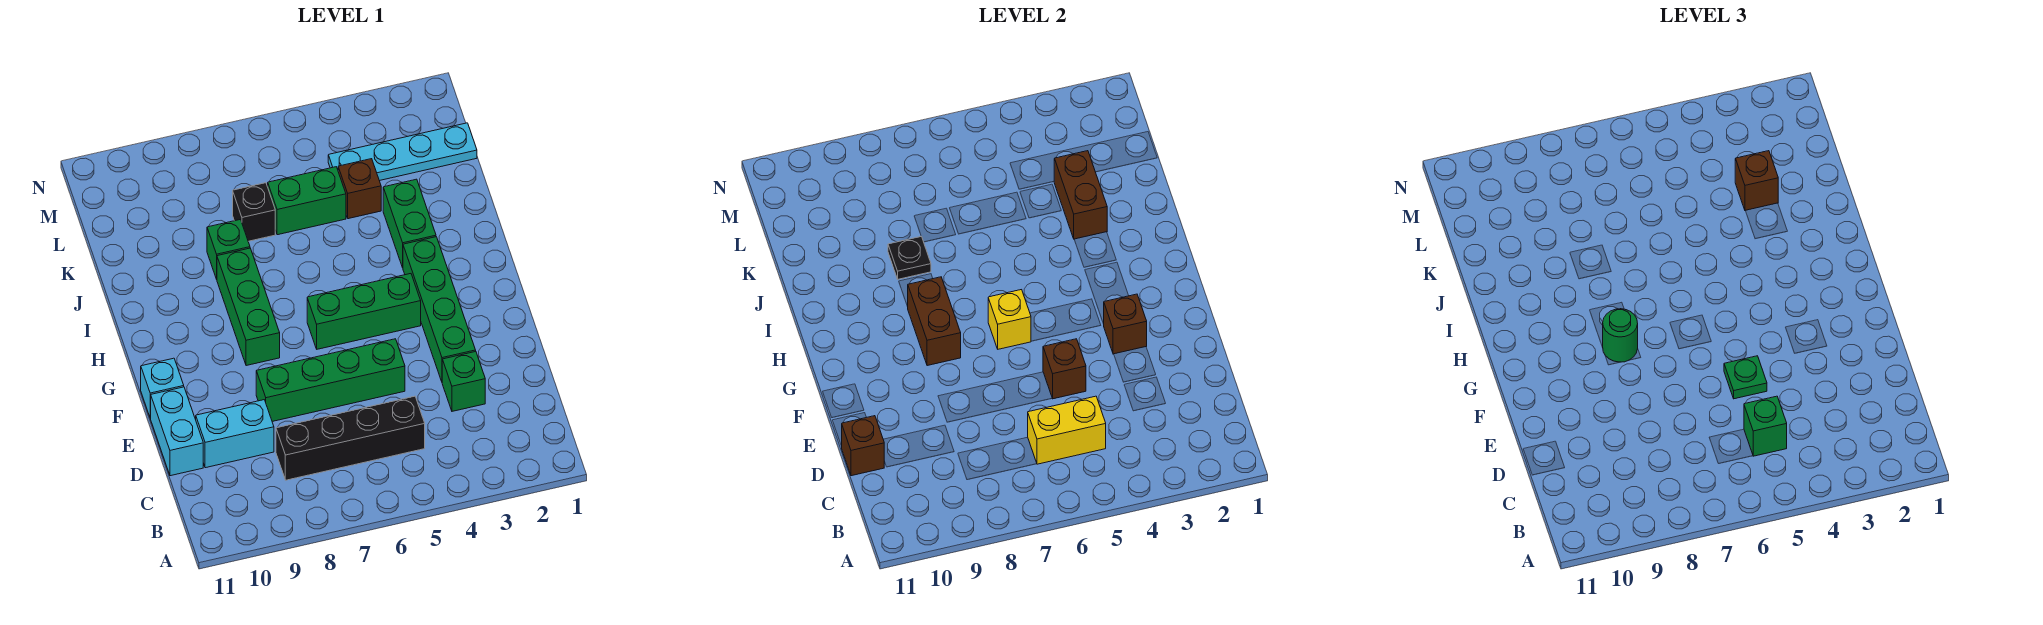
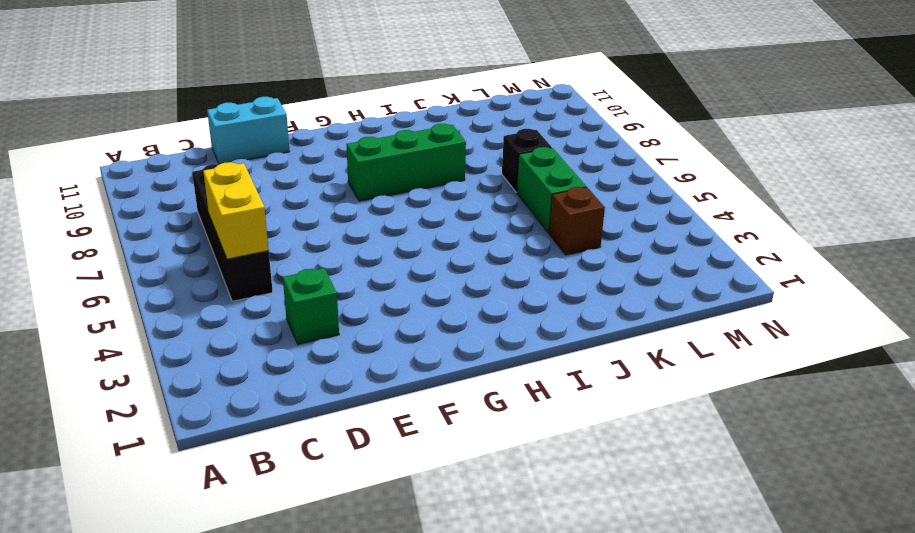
none -> cyan brick D9:D10 level 1
none -> green brick E3:H3 level 1
none -> green brick E5:E8 level 1

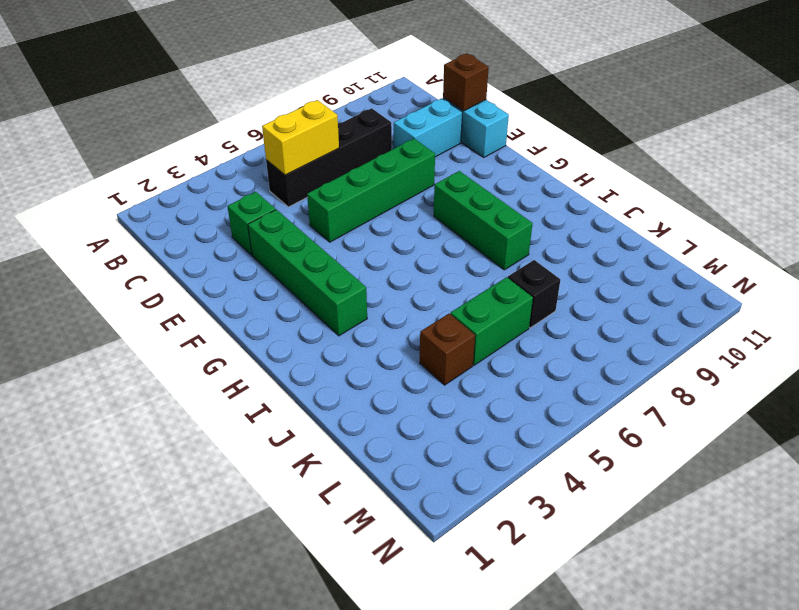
none -> cyan brick F11 level 1
none -> green brick G4:G6 level 1
none -> green brick I3:J3 level 1

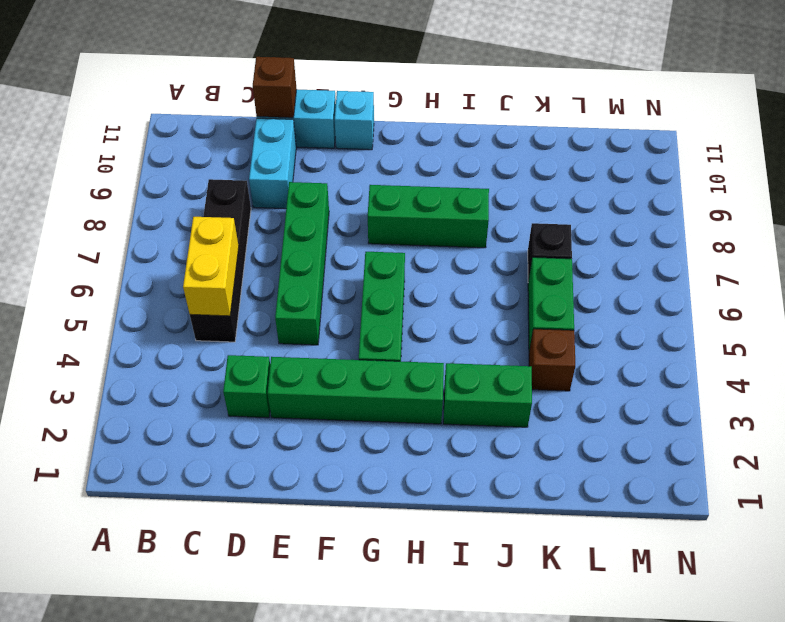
none -> green brick J8 level 1
none -> cyan plate L1:L4 level 1
none -> brown brick E5 level 2

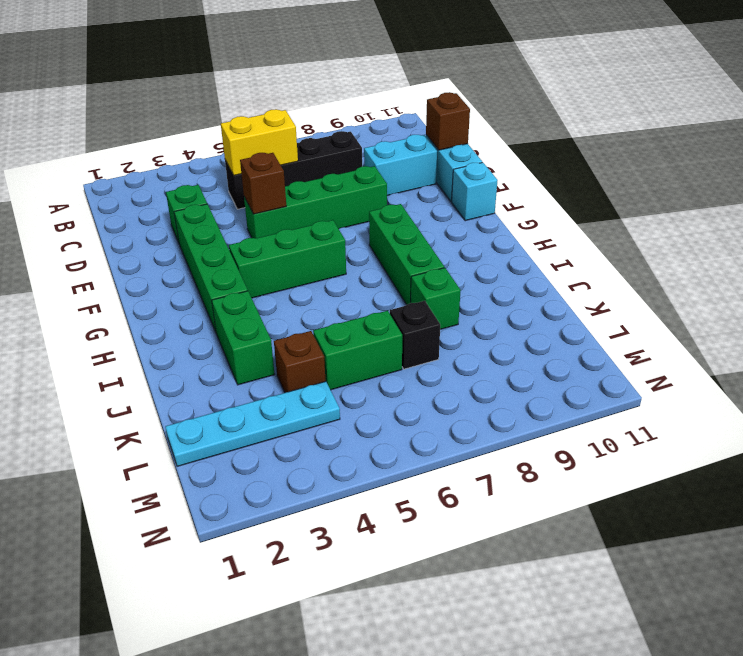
none -> brown brick F3 level 2
none -> yellow brick G6 level 2
none -> brown brick G8:H8 level 2

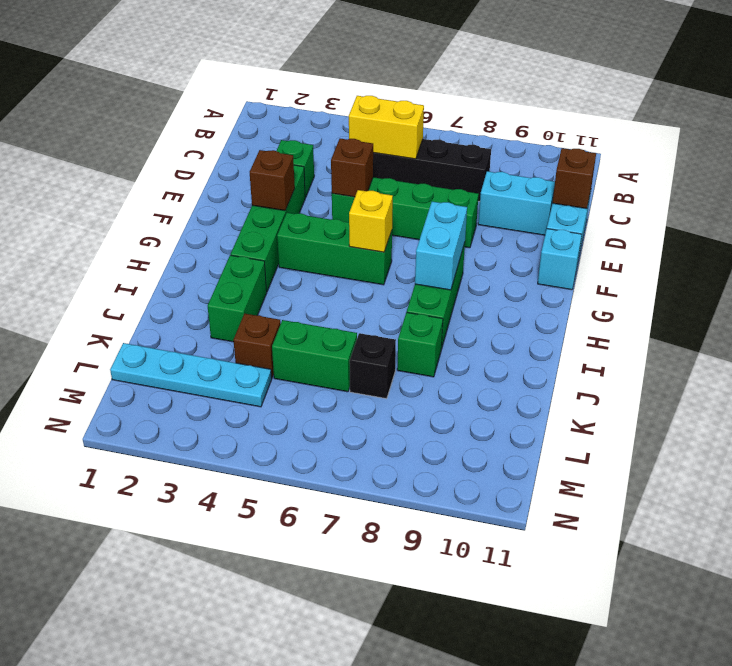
cyan brick G8:H8 level 2 -> brown brick G8:H8 level 2
none -> brown brick J3:K3 level 2
none -> black plate J8 level 2
none -> green brick C5 level 3

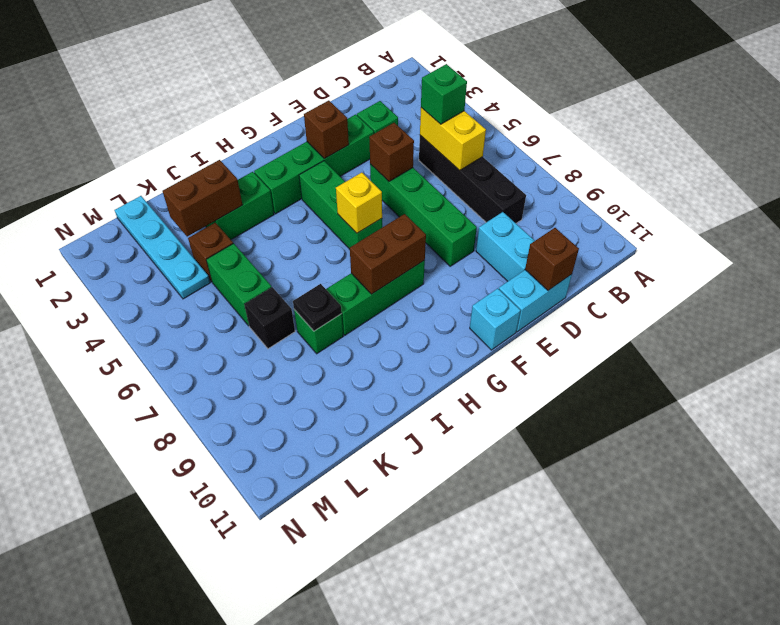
none -> green plate E5 level 3
none -> green round brick G8 level 3
none -> brown brick K3 level 3

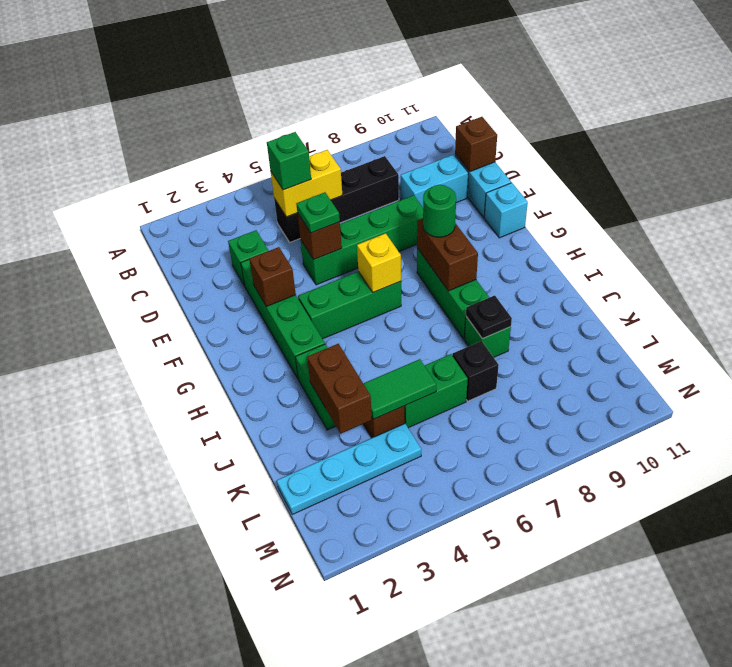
green tile K4:K5 level 2 -> none
none -> brown brick K3 level 3

